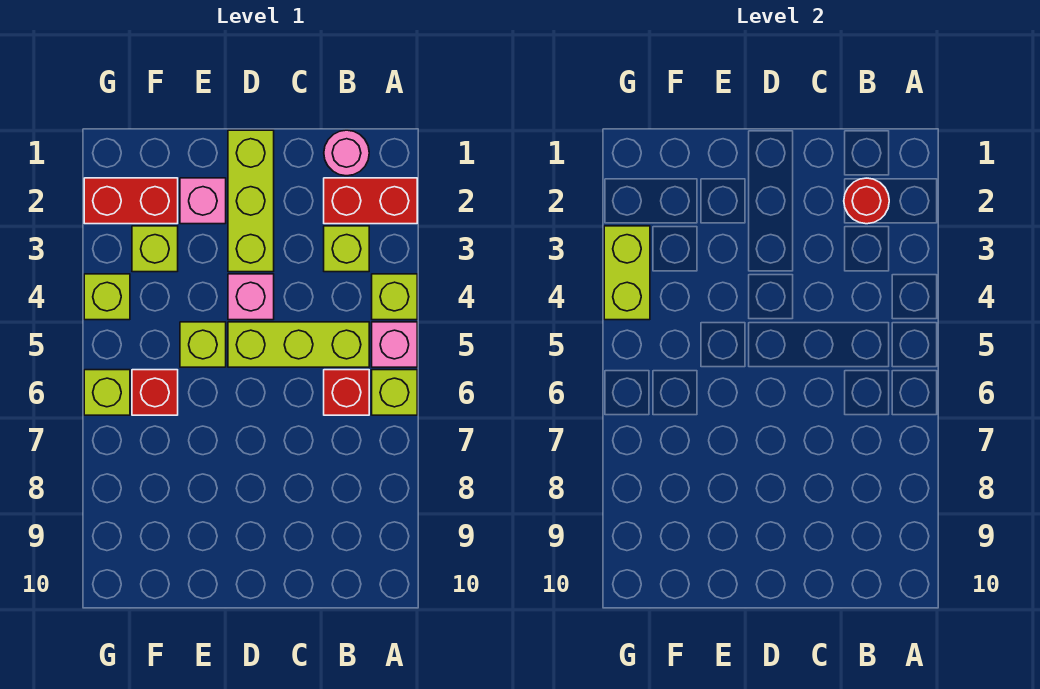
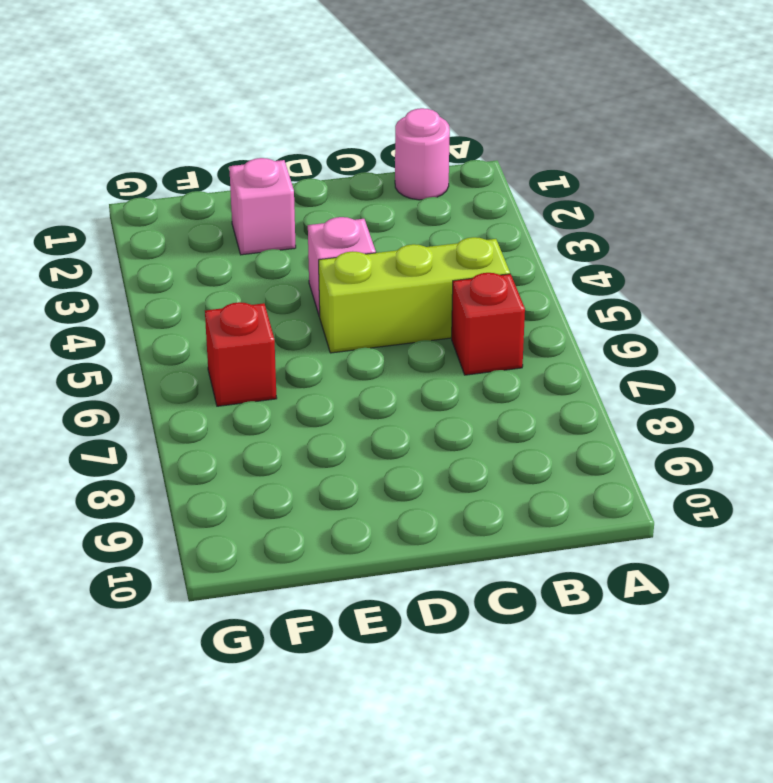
none -> red brick A2:B2 level 1
none -> lime brick A4 level 1
none -> pink brick A5 level 1

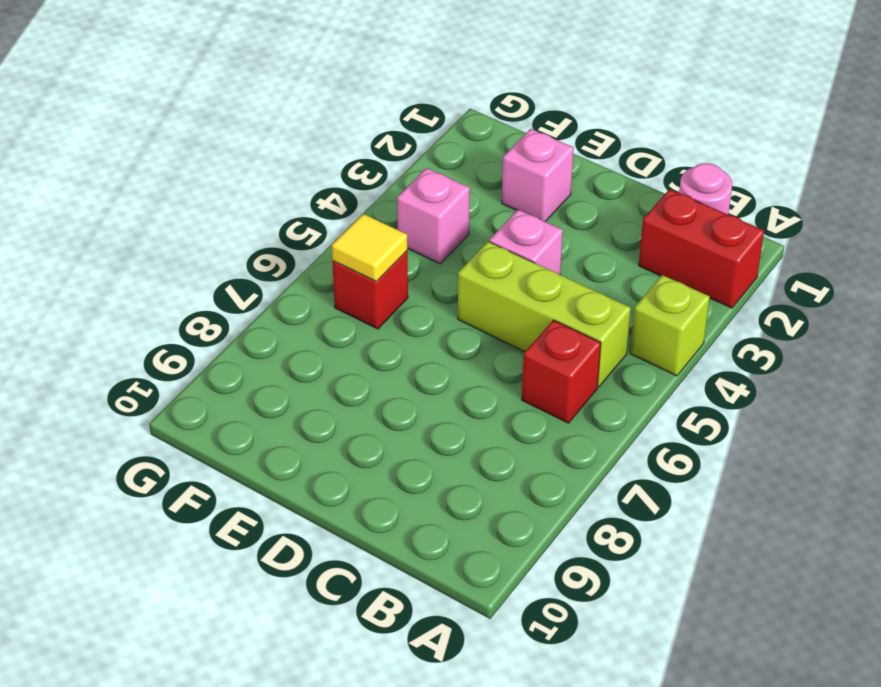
pink brick F4 level 1 -> pink brick A5 level 1
yellow tile F6 level 2 -> none
none -> lime brick A6 level 1
none -> lime brick B3 level 1
none -> lime brick D1:D3 level 1

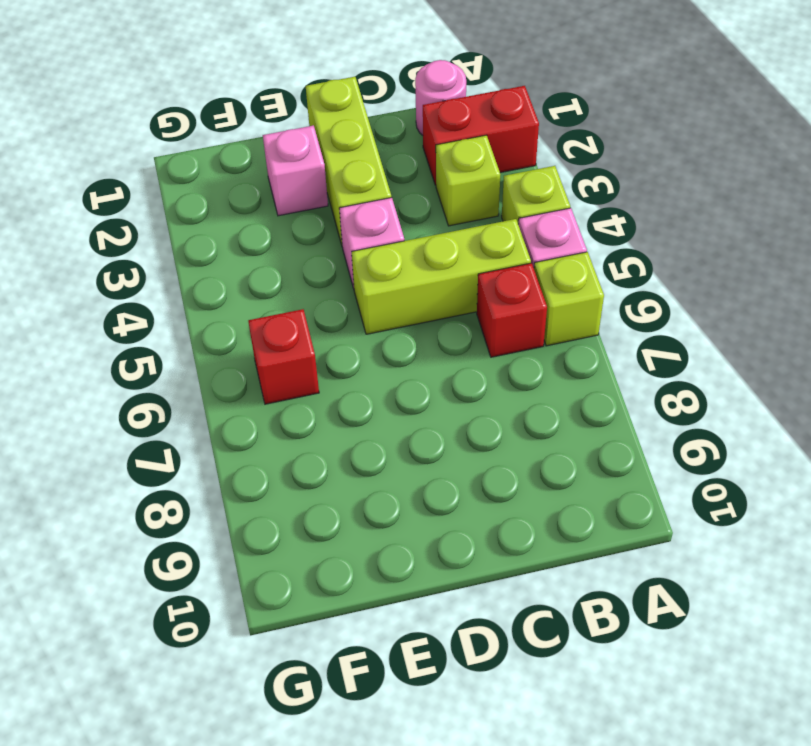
none -> lime brick E5 level 1
none -> red brick F2:G2 level 1
none -> lime brick F3 level 1

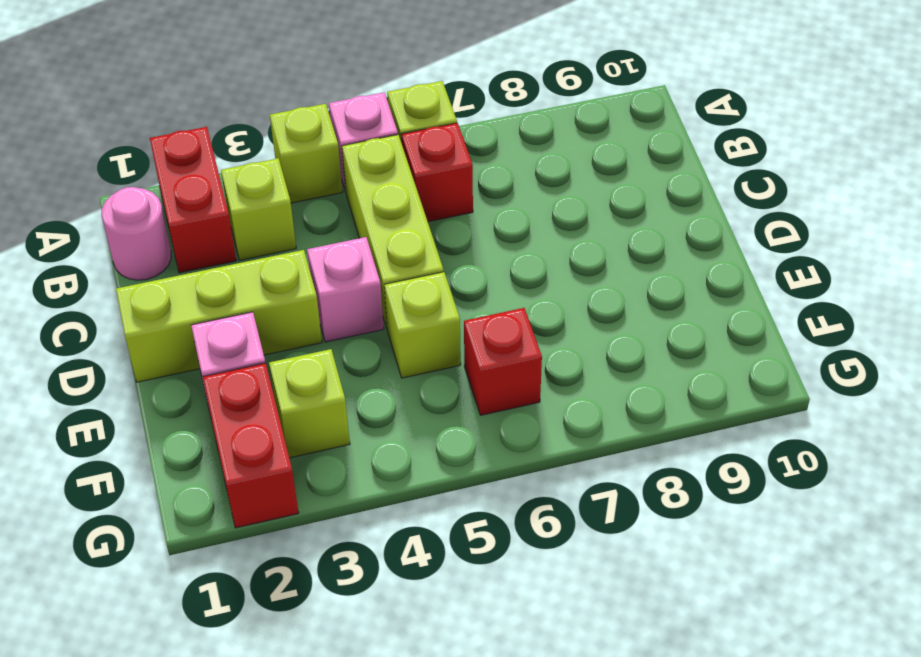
none -> lime brick G4 level 1
none -> lime brick G6 level 1
none -> red round brick B2 level 2

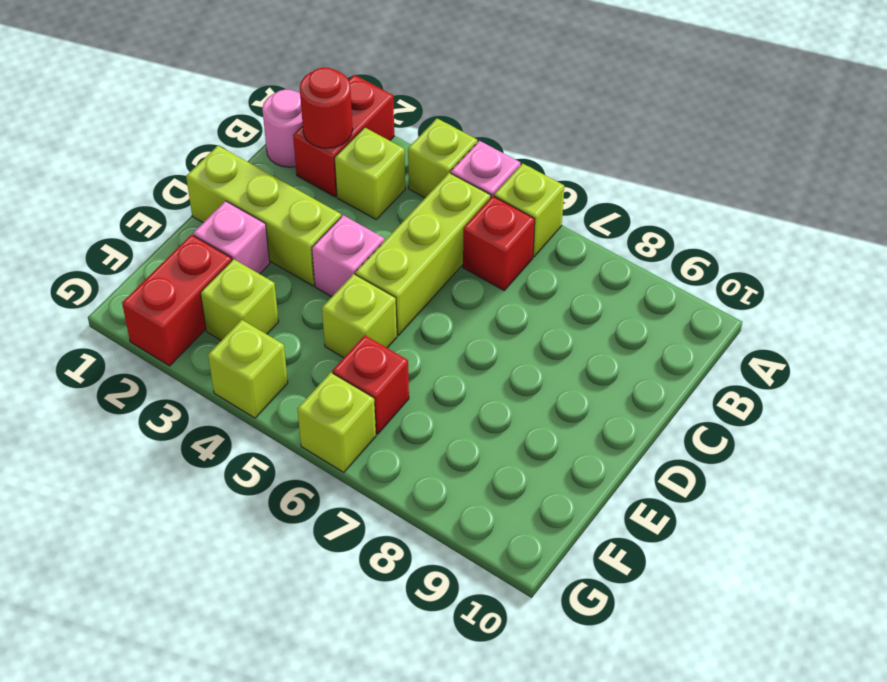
none -> lime brick G3:G4 level 2

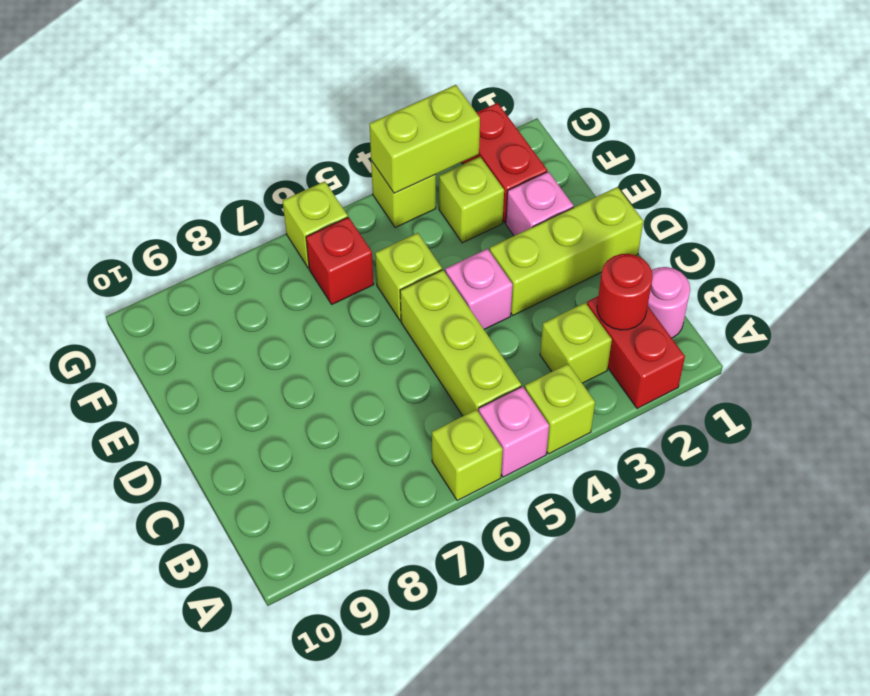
none -> red brick B6 level 1

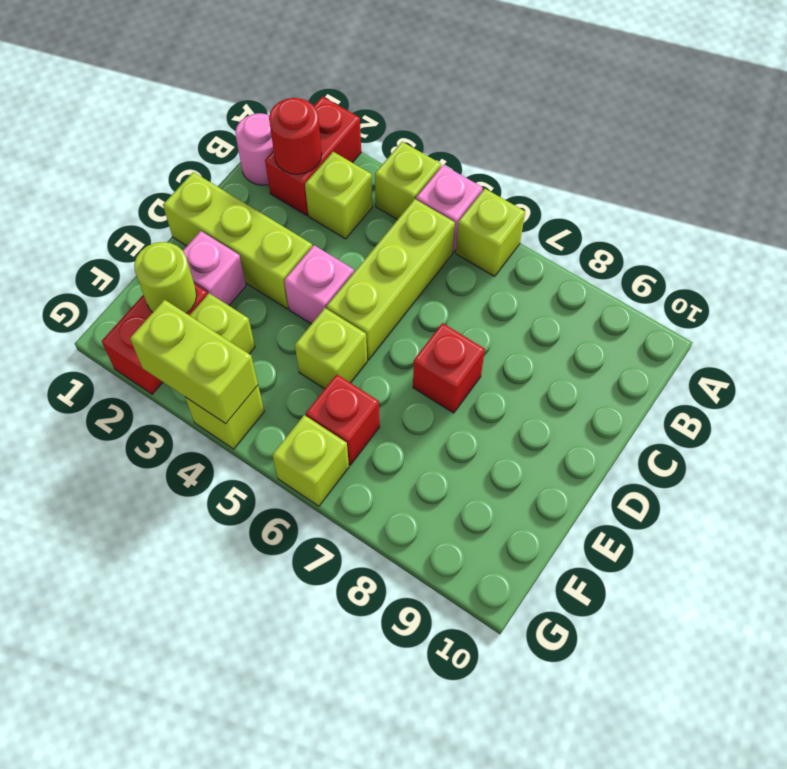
red brick D7 level 1 -> red brick B6 level 1
lime round brick F2 level 2 -> none

